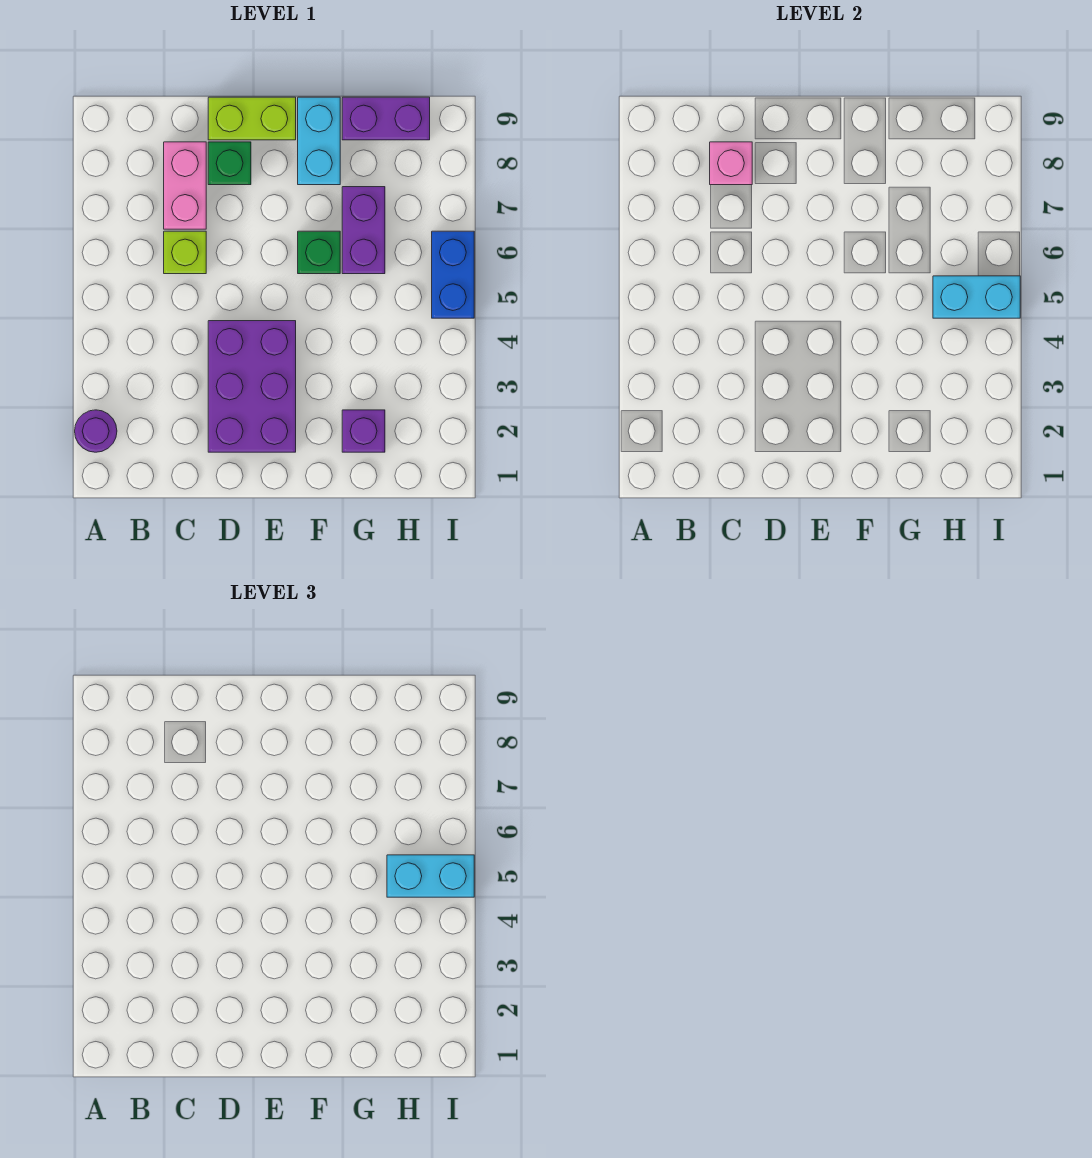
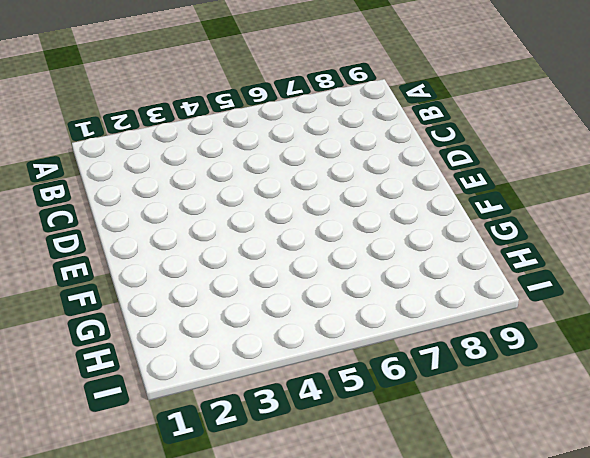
none -> purple round brick A2 level 1
none -> lime brick C6 level 1
none -> pink brick C7:C8 level 1

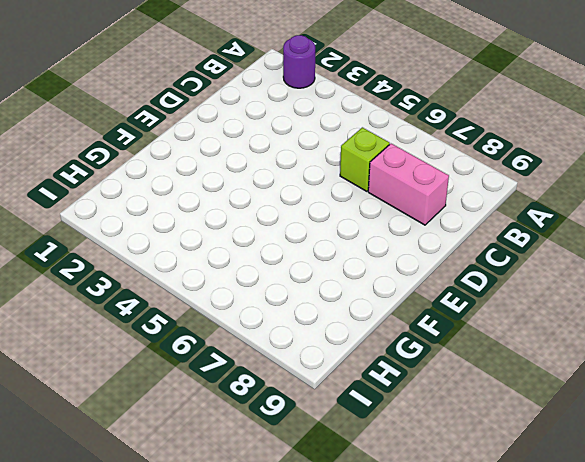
none -> purple brick D2:E4 level 1
none -> green brick D8 level 1
none -> lime brick D9:E9 level 1

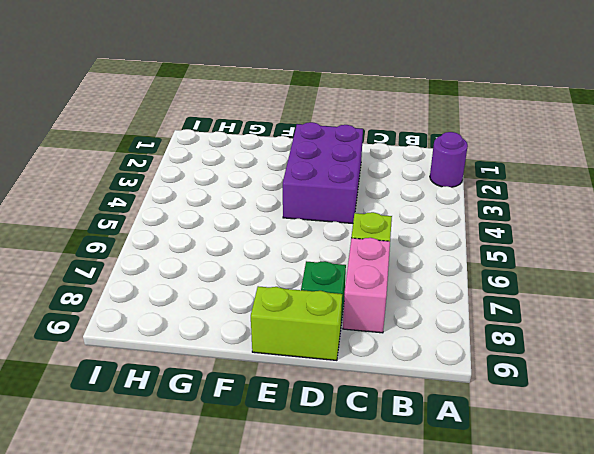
none -> green brick F6 level 1
none -> cyan brick F8:F9 level 1
none -> purple brick G2 level 1

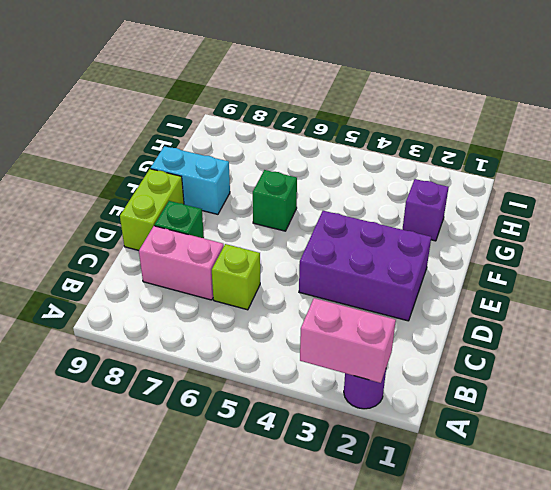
pink brick A2:A3 level 2 -> none
none -> purple brick G6:G7 level 1
none -> purple brick G9:H9 level 1
none -> blue brick I5:I6 level 1

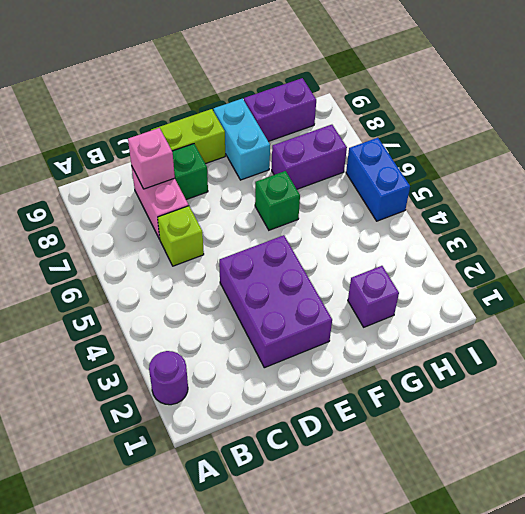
purple brick G7:H7 level 1 -> purple brick G6:G7 level 1
none -> cyan brick H5:I5 level 2
none -> cyan brick H5:I5 level 3

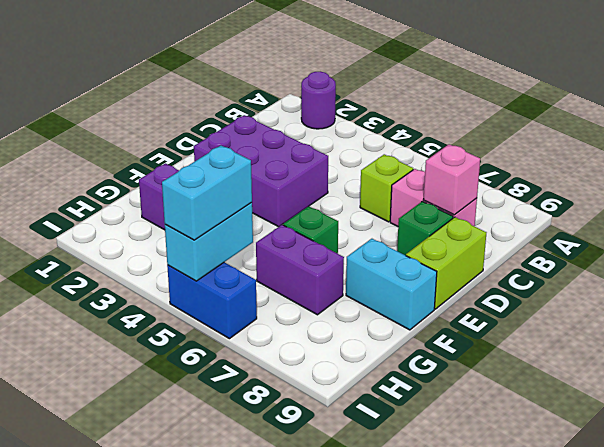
none -> purple brick G9:H9 level 1

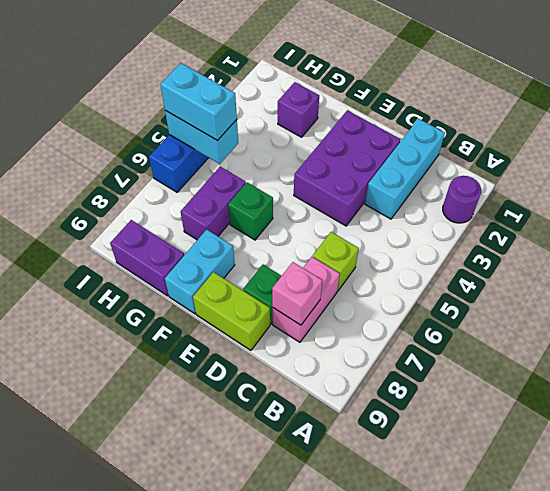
cyan brick C1:C3 level 1 -> none

